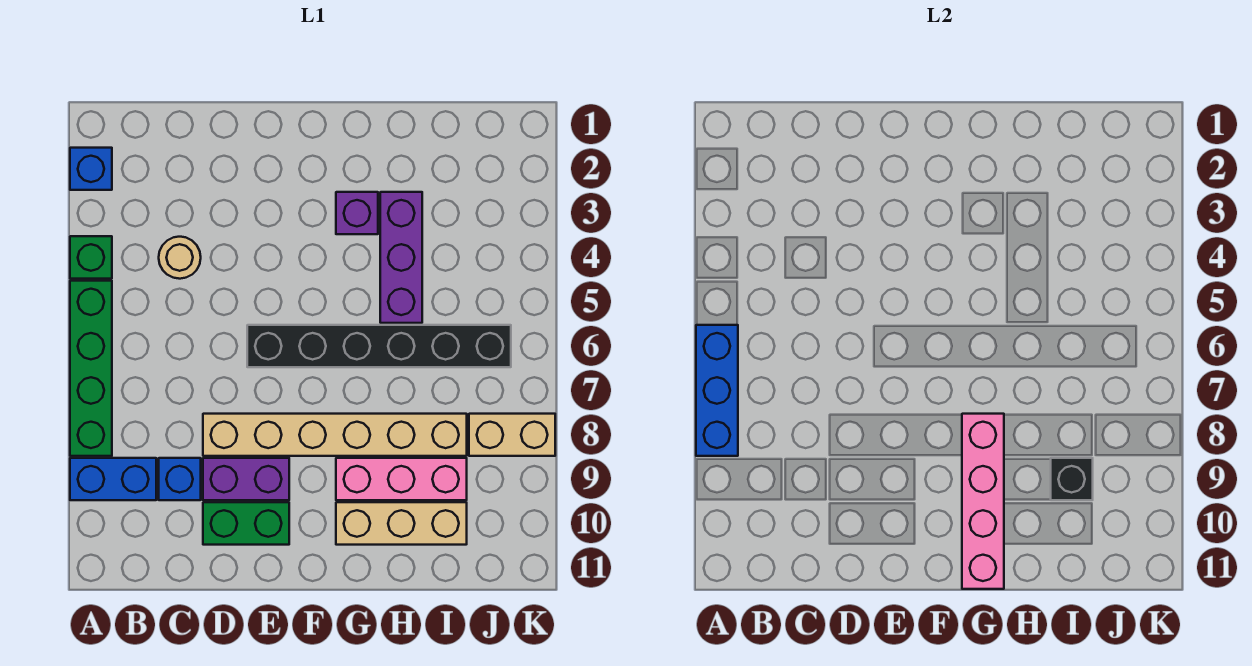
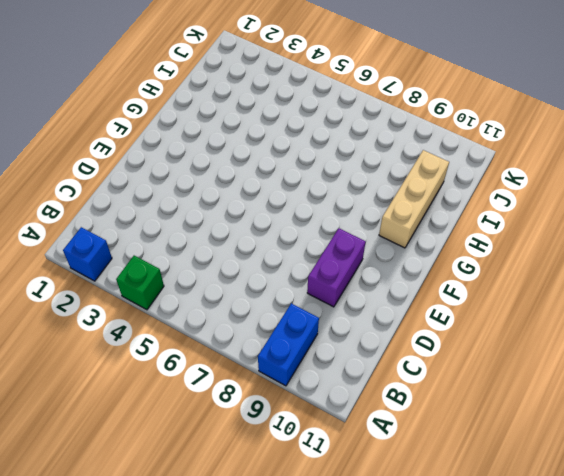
none -> green brick A5:A8 level 1
none -> tan round brick C4 level 1
none -> blue brick C9 level 1

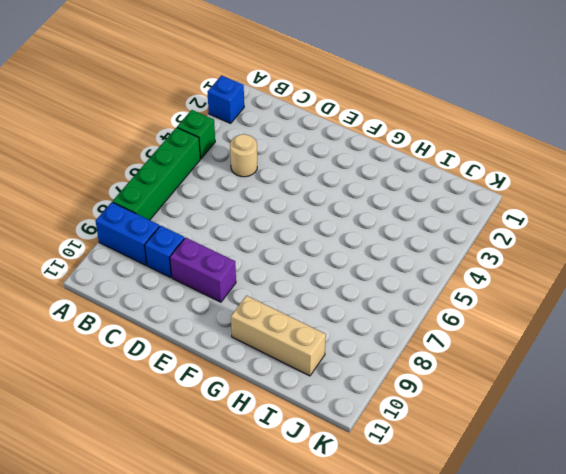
none -> tan brick D8:I8 level 1
none -> green brick D10:E10 level 1
none -> black brick E6:J6 level 1

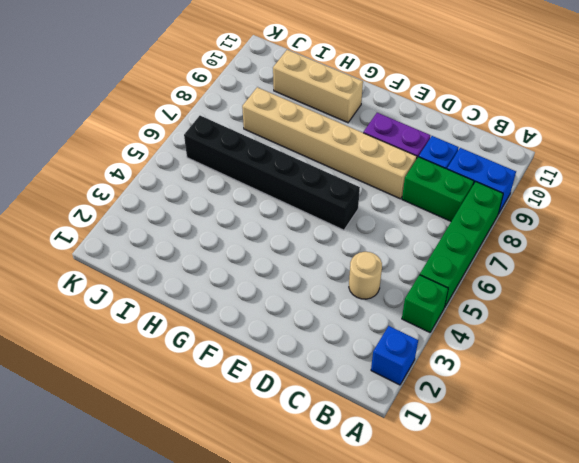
green brick B8:C8 level 1 -> green brick D10:E10 level 1
none -> purple brick G3 level 1
none -> pink brick G9:I9 level 1
none -> purple brick H3:H5 level 1

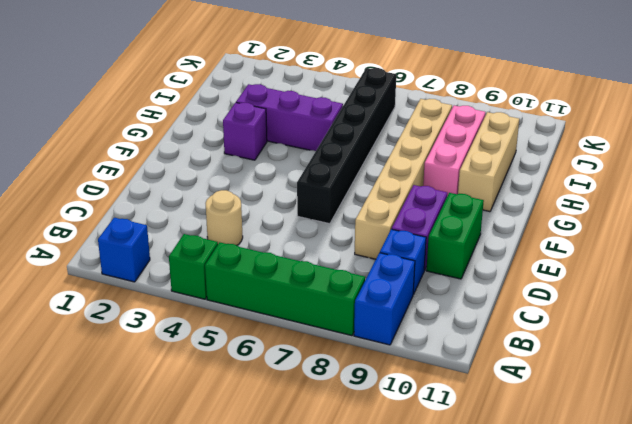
none -> tan brick J8:K8 level 1
none -> blue brick A6:A8 level 2
none -> pink brick G8:G11 level 2

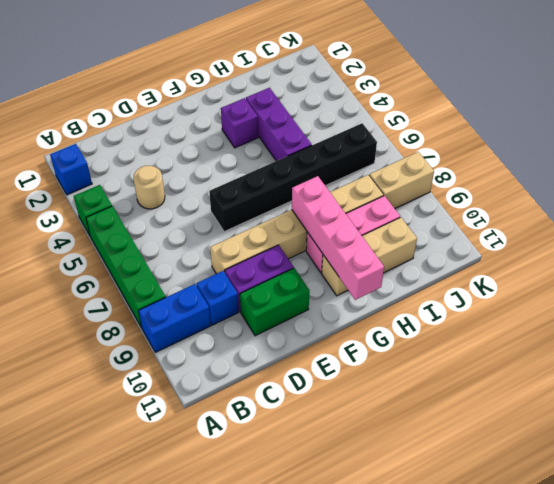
none -> blue brick A6:A8 level 2
none -> black brick I9 level 2

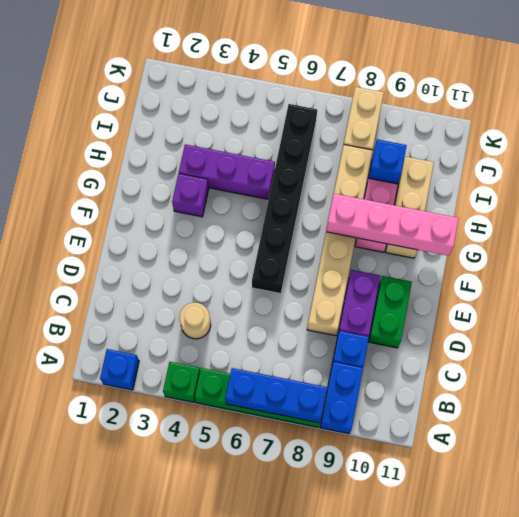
blue brick I9 level 2 -> black brick I9 level 2

